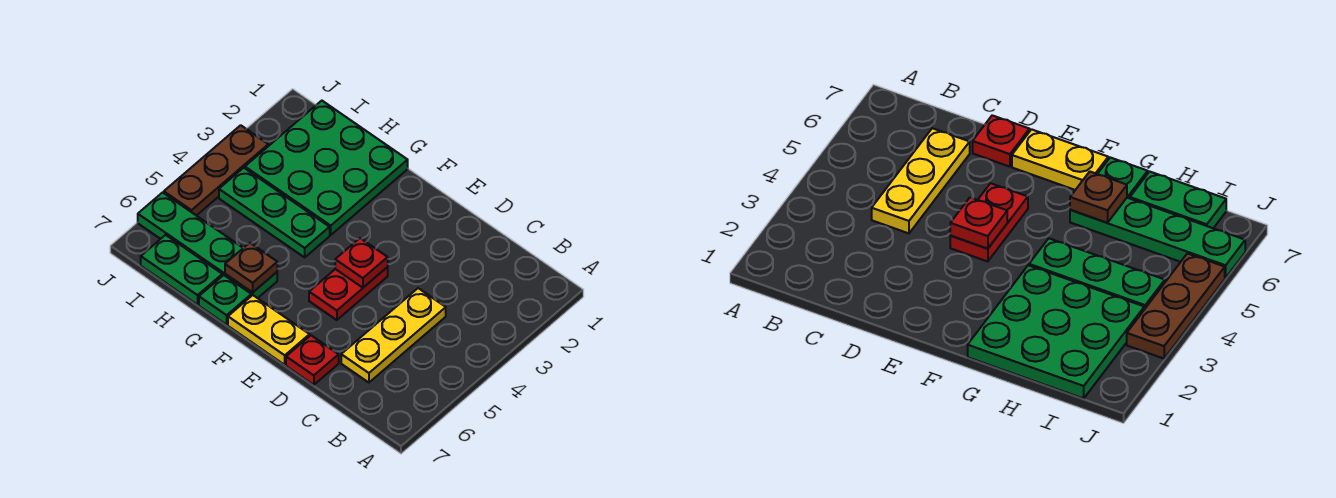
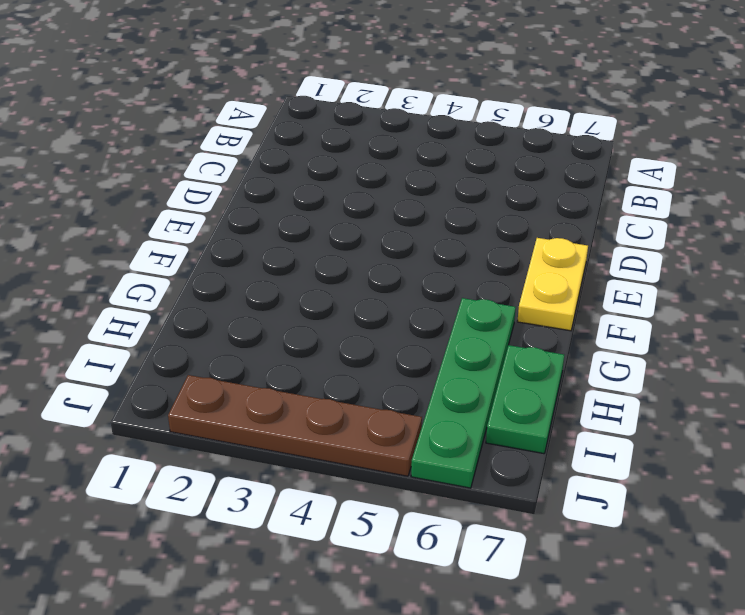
brown plate J2:J5 level 1 -> brown plate J3:J5 level 1
none -> yellow plate C4:C6 level 1
none -> red plate D7 level 1
none -> red plate E4:E5 level 1

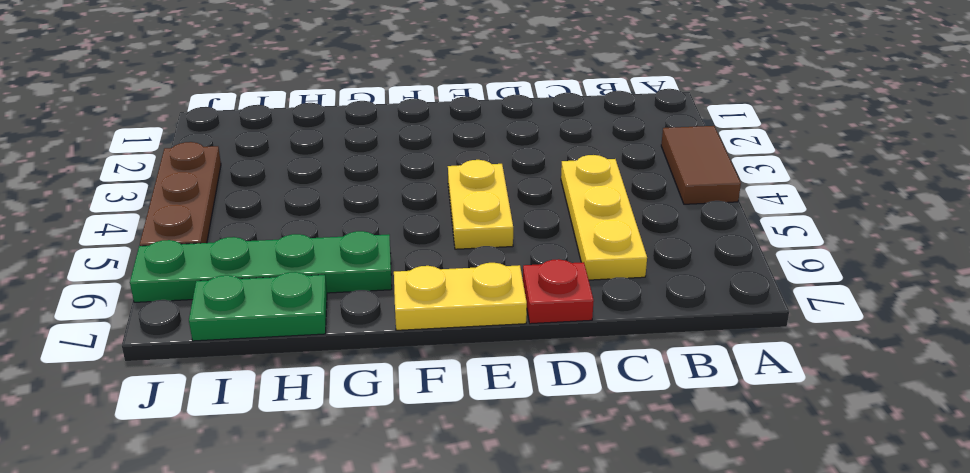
brown tile A3:A4 level 1 -> none
yellow plate E4:E5 level 1 -> red plate E4:E5 level 1
none -> green plate G1:I3 level 1
none -> green plate G4:I4 level 1
none -> green plate G7 level 1

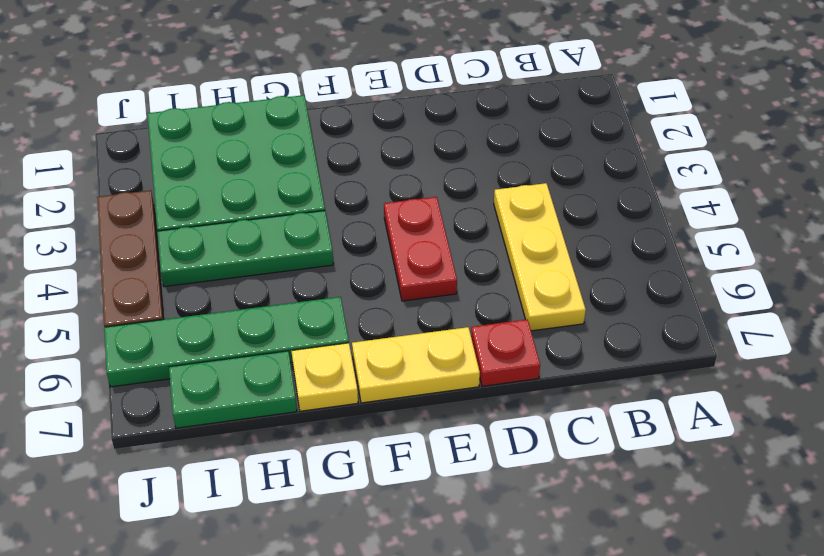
yellow plate G7 level 1 -> green plate G7 level 1
none -> red plate E4 level 2
none -> brown plate G6 level 2

